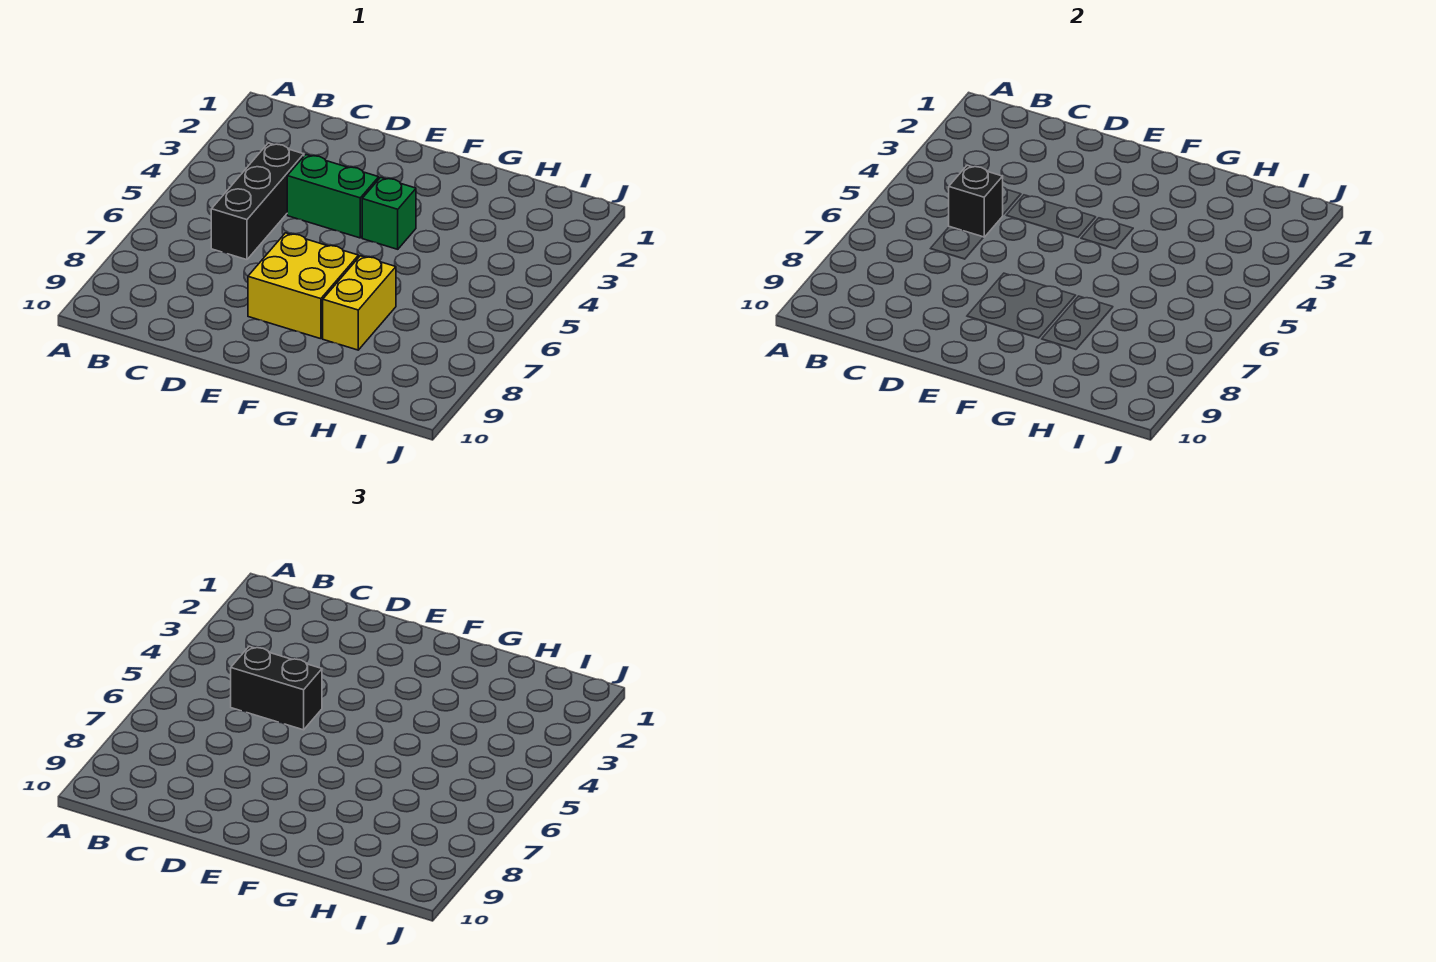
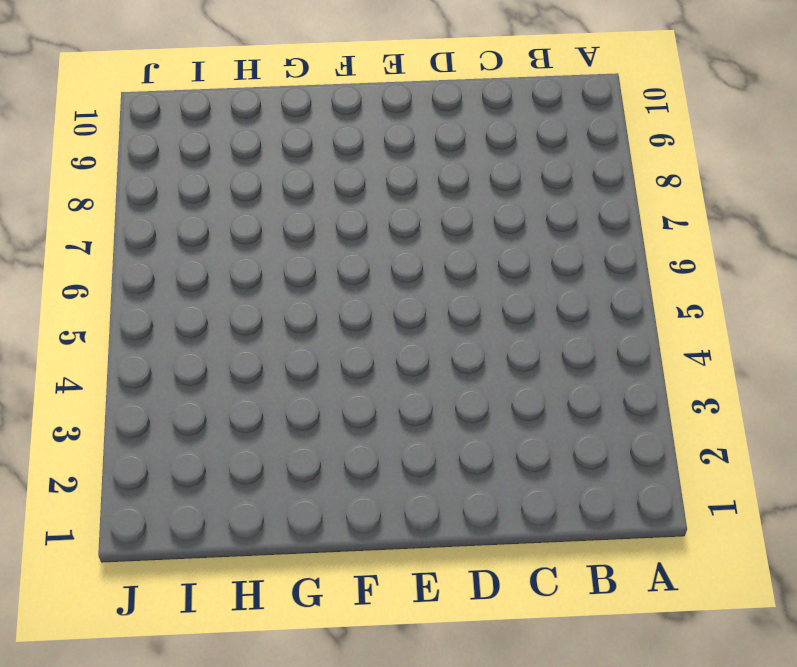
none -> black brick C4:C6 level 1
none -> green brick D4:E4 level 1

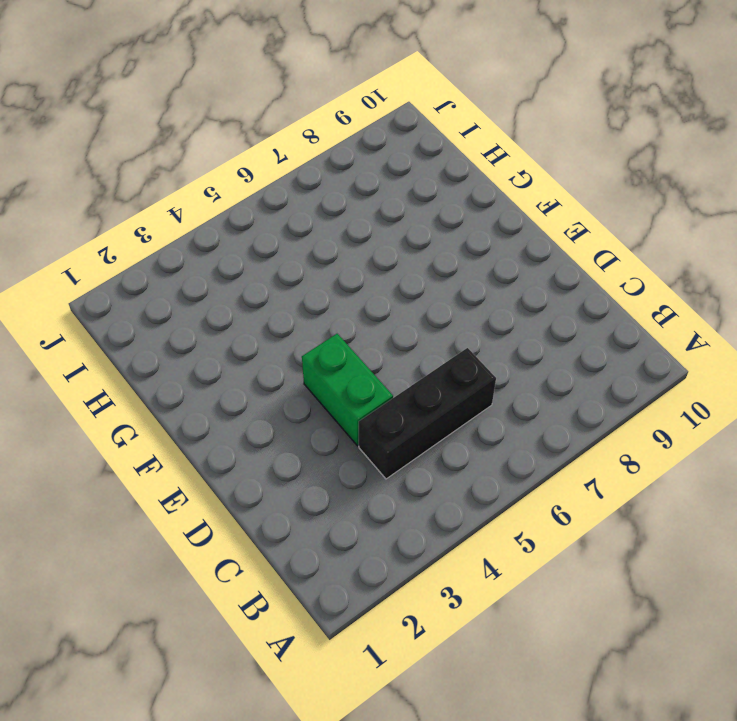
none -> yellow brick E7:F8 level 1
none -> green brick F4 level 1

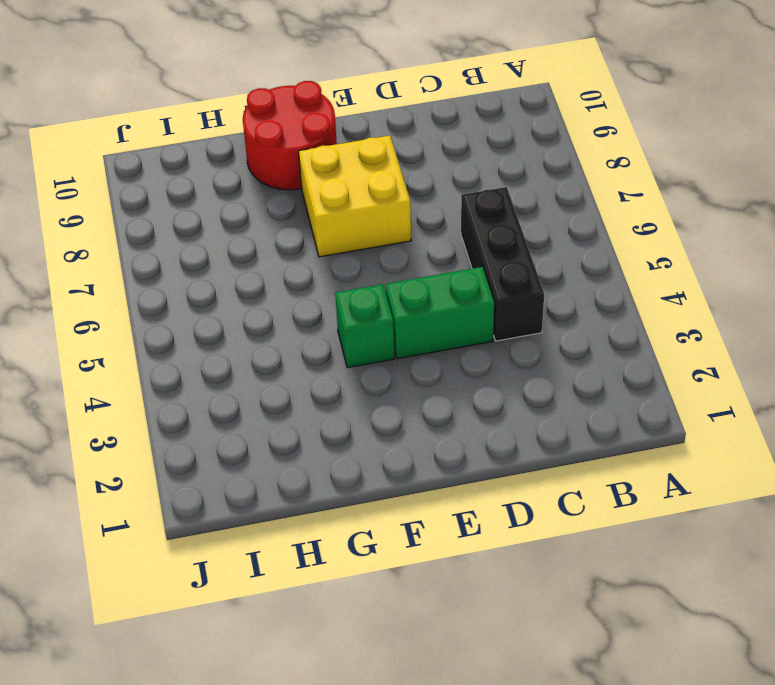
red round brick F9:G10 level 1 -> none
none -> yellow brick G7:G8 level 1
none -> black brick C5 level 2

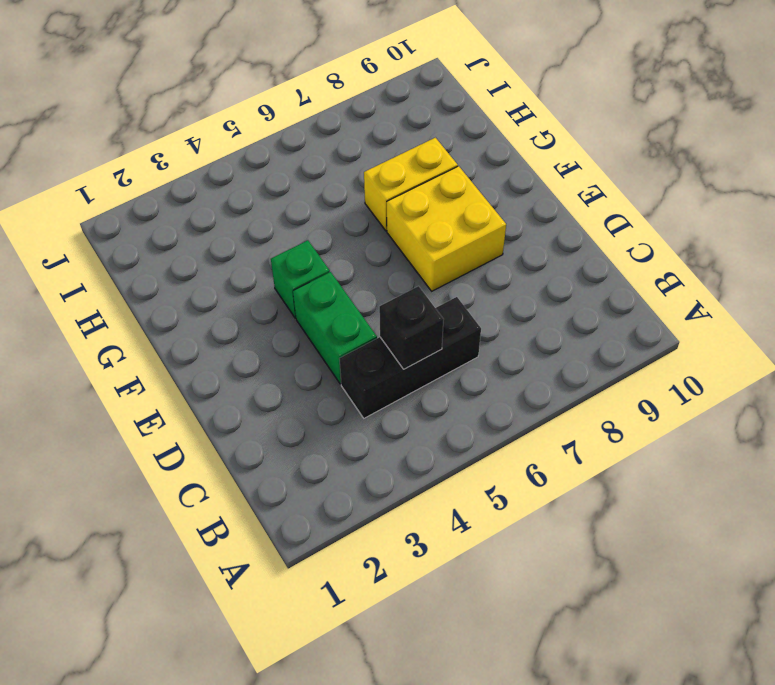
none -> black brick C5:D5 level 3

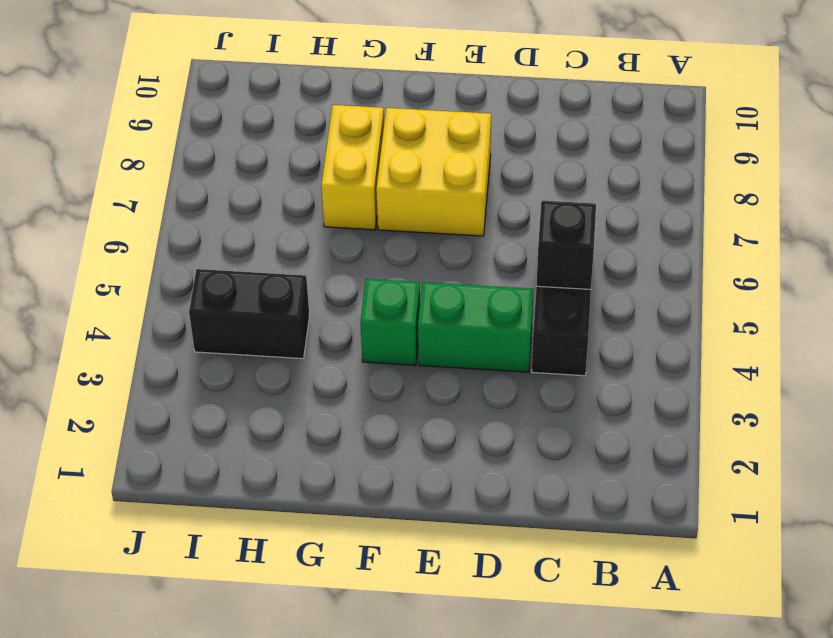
black brick H4:I4 level 1 -> black brick C5:D5 level 3

